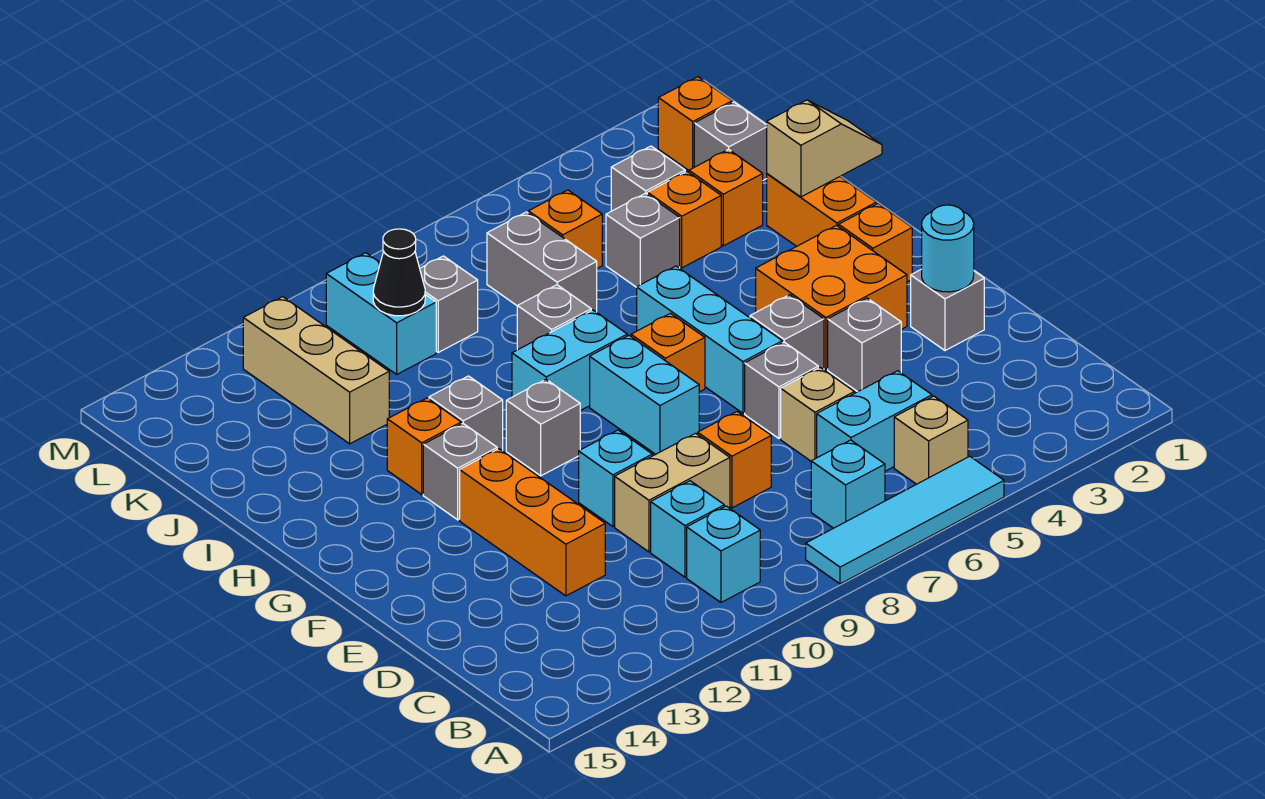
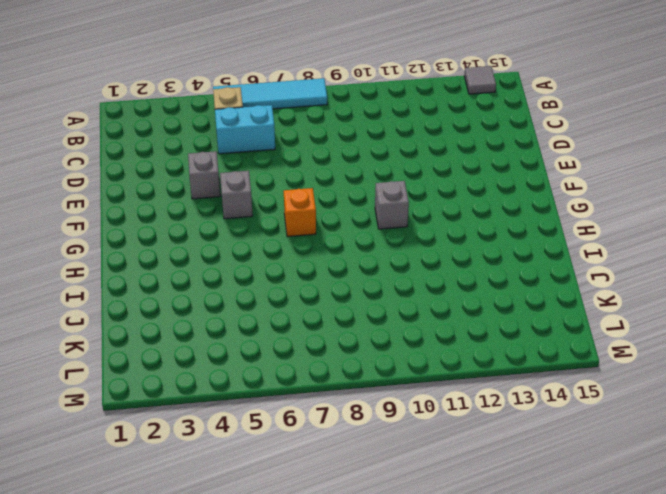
grey tile A14 level 1 -> none
none -> cyan brick B7 level 1
none -> cyan brick B10 level 1
none -> cyan brick C10 level 1
none -> tan brick D6 level 1

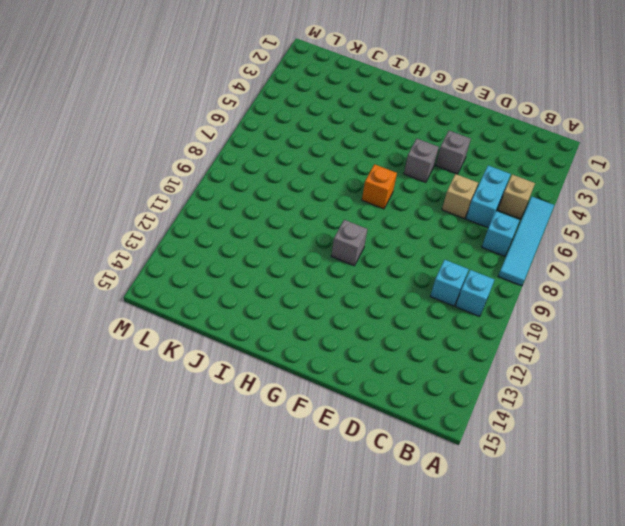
none -> orange brick D8 level 1
none -> tan brick D9:D10 level 1
none -> orange brick D12:F12 level 1
none -> grey brick E2 level 1

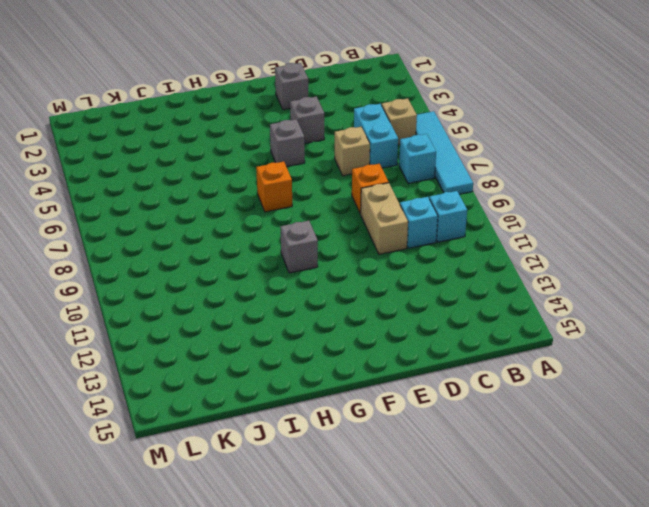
none -> orange brick D12:F12 level 1
none -> grey brick E6 level 1
none -> cyan brick E10 level 1
none -> orange brick F3:G4 level 1

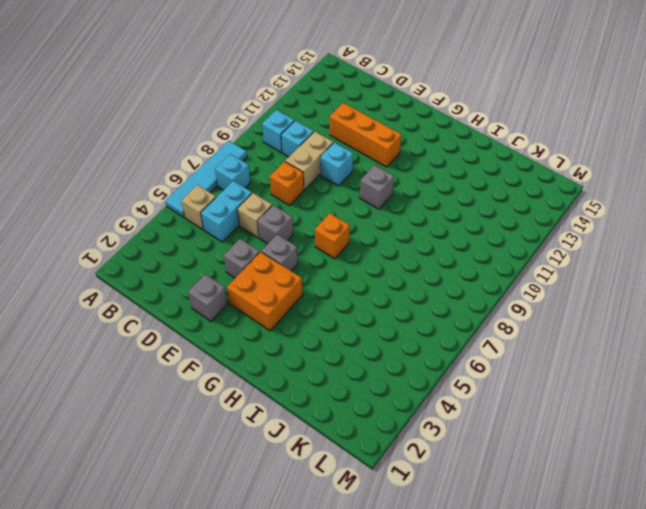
none -> cyan brick F6:H6 level 1
none -> cyan brick F8:G8 level 1
none -> orange brick G2 level 1
none -> grey brick G12 level 1

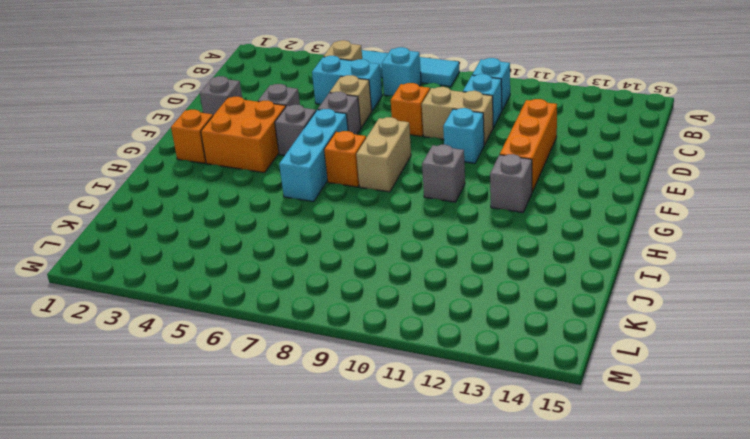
tan brick F8:G8 level 1 -> cyan brick F8:G8 level 1
none -> orange brick H2:I2 level 1
none -> cyan brick H8:H9 level 1
none -> grey brick H11 level 1
none -> orange brick H12 level 1

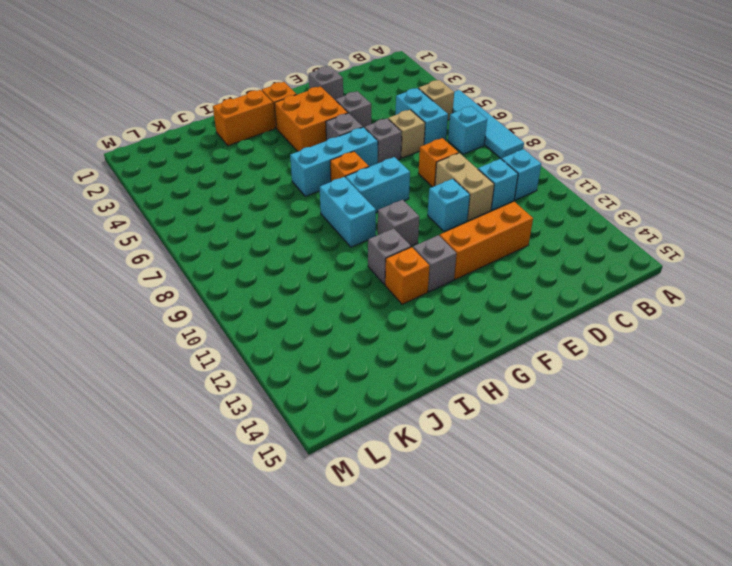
none -> grey brick I8 level 1
none -> orange brick J3 level 1
none -> orange brick J4 level 1
none -> grey brick J5 level 1

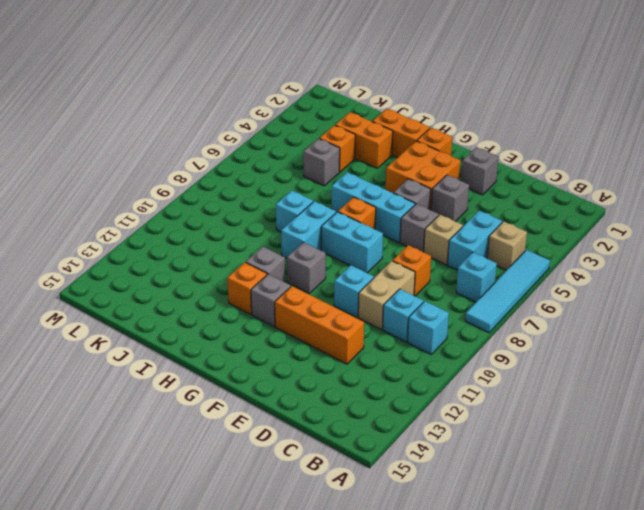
orange brick I3:J3 level 1 -> orange brick J3 level 1
cyan brick I8 level 1 -> grey brick I8 level 1
none -> grey brick J7:K7 level 1
none -> tan brick J12:L12 level 1
none -> grey brick K2 level 1
none -> grey brick K4 level 1

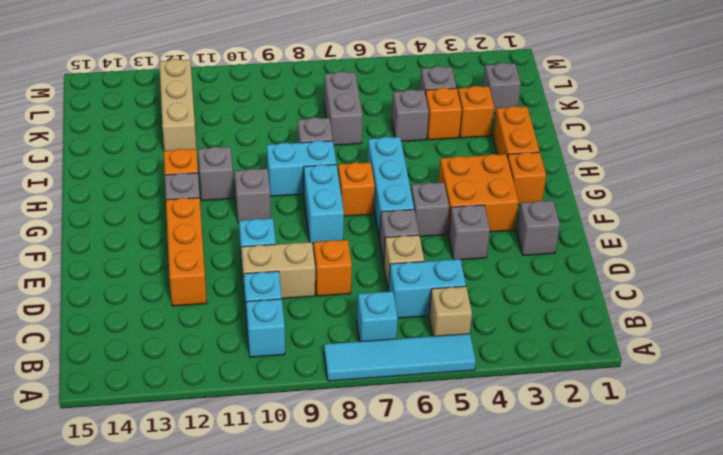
none -> orange brick K6 level 1
none -> grey brick K9 level 1
none -> cyan brick K10:L10 level 1
none -> orange brick L2 level 1

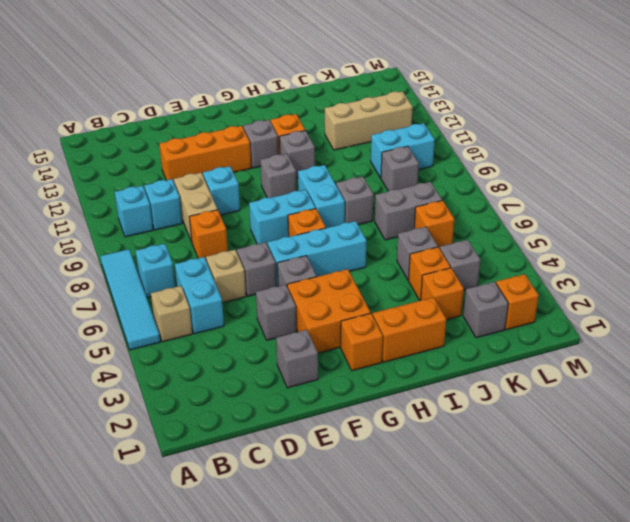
none -> cyan round brick E2 level 2
none -> tan slope I1:I2 level 2 top 2
none -> black cone K10 level 2

